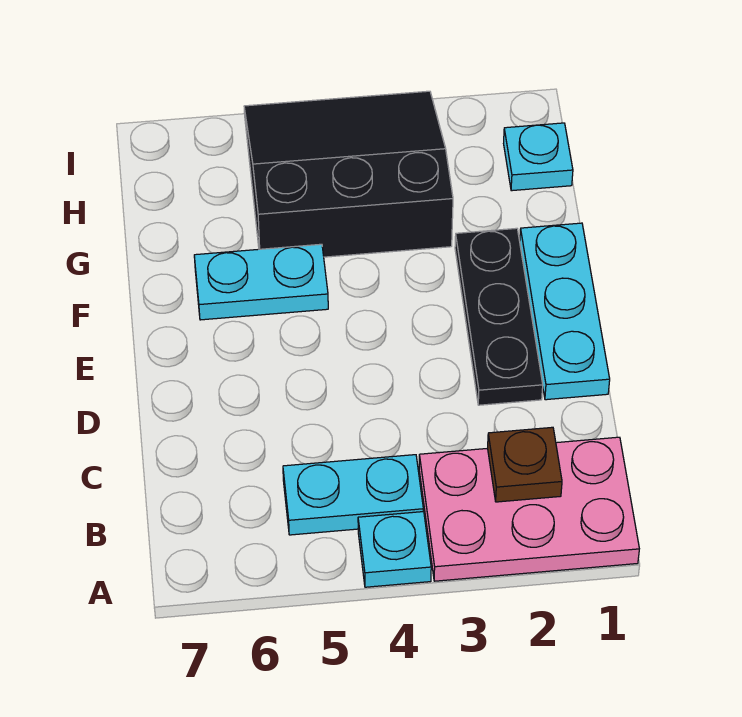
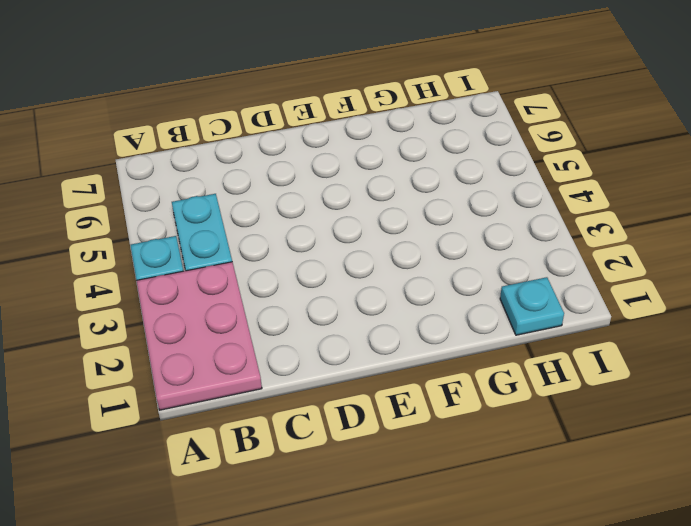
none -> cyan plate D1:F1 level 1
none -> black plate D2:F2 level 1

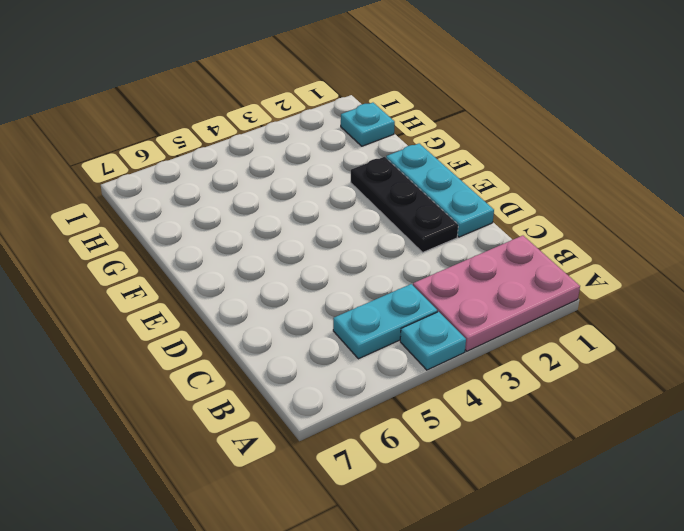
none -> cyan plate F5:F6 level 1
none -> black slope G3:I5 level 1 top G

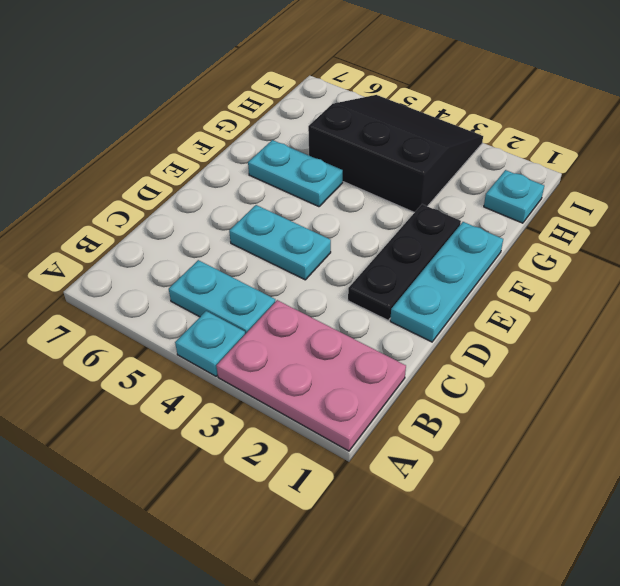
cyan plate D4:D5 level 1 -> none
none -> brown plate B2 level 2

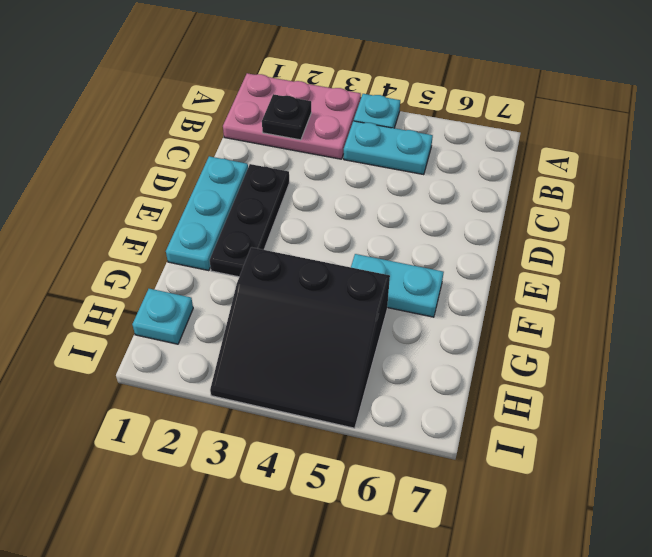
black plate B2 level 2 -> brown plate B2 level 2

